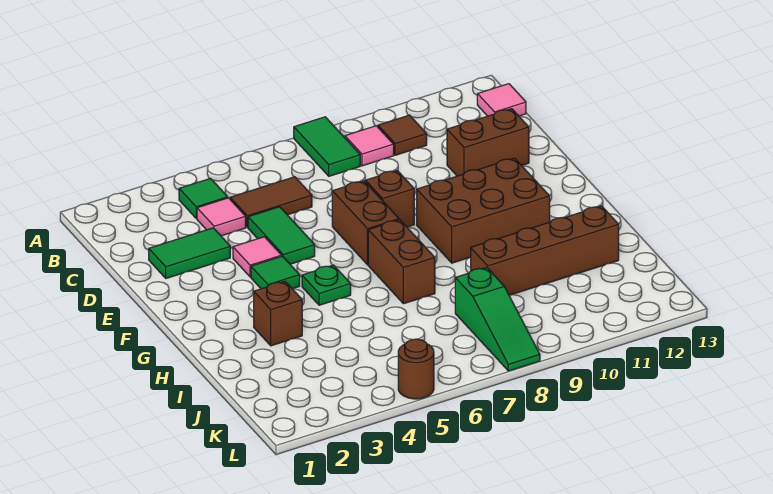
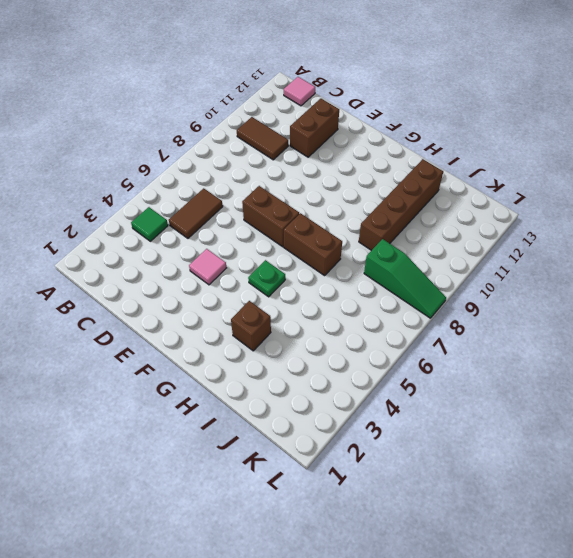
brown tile B10:C10 level 1 -> brown tile B10 level 1
none -> green tile A8:B8 level 1
none -> pink tile B9 level 1
none -> pink tile C4 level 1

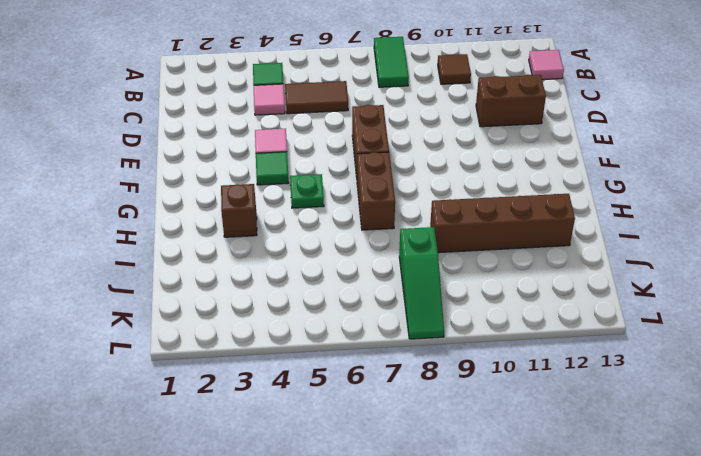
none -> pink tile B9 level 1
none -> green tile D2:D3 level 1
none -> green tile D5:E5 level 1

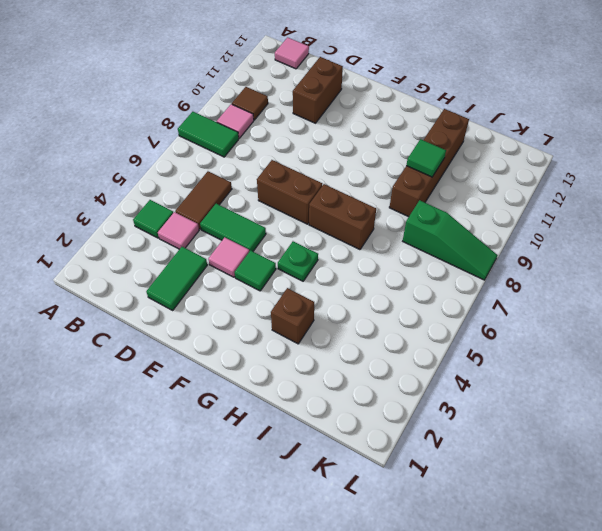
green tile I10 level 2 -> none
none -> brown brick E8 level 1
none -> brown brick F9:G11 level 1
none -> brown round brick L5 level 1

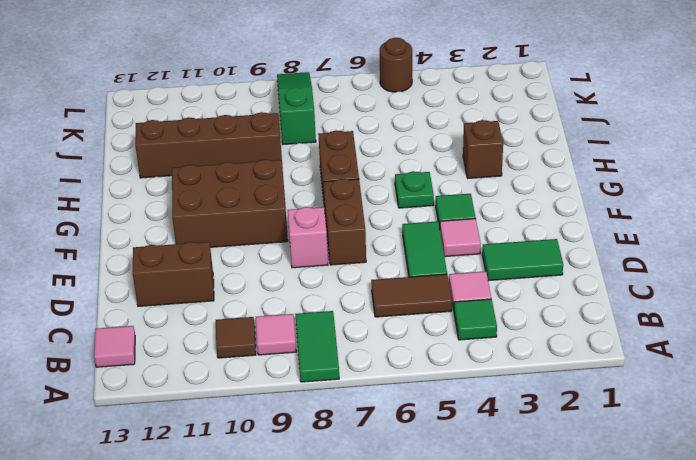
pink brick E8 level 1 -> brown brick E8 level 1

